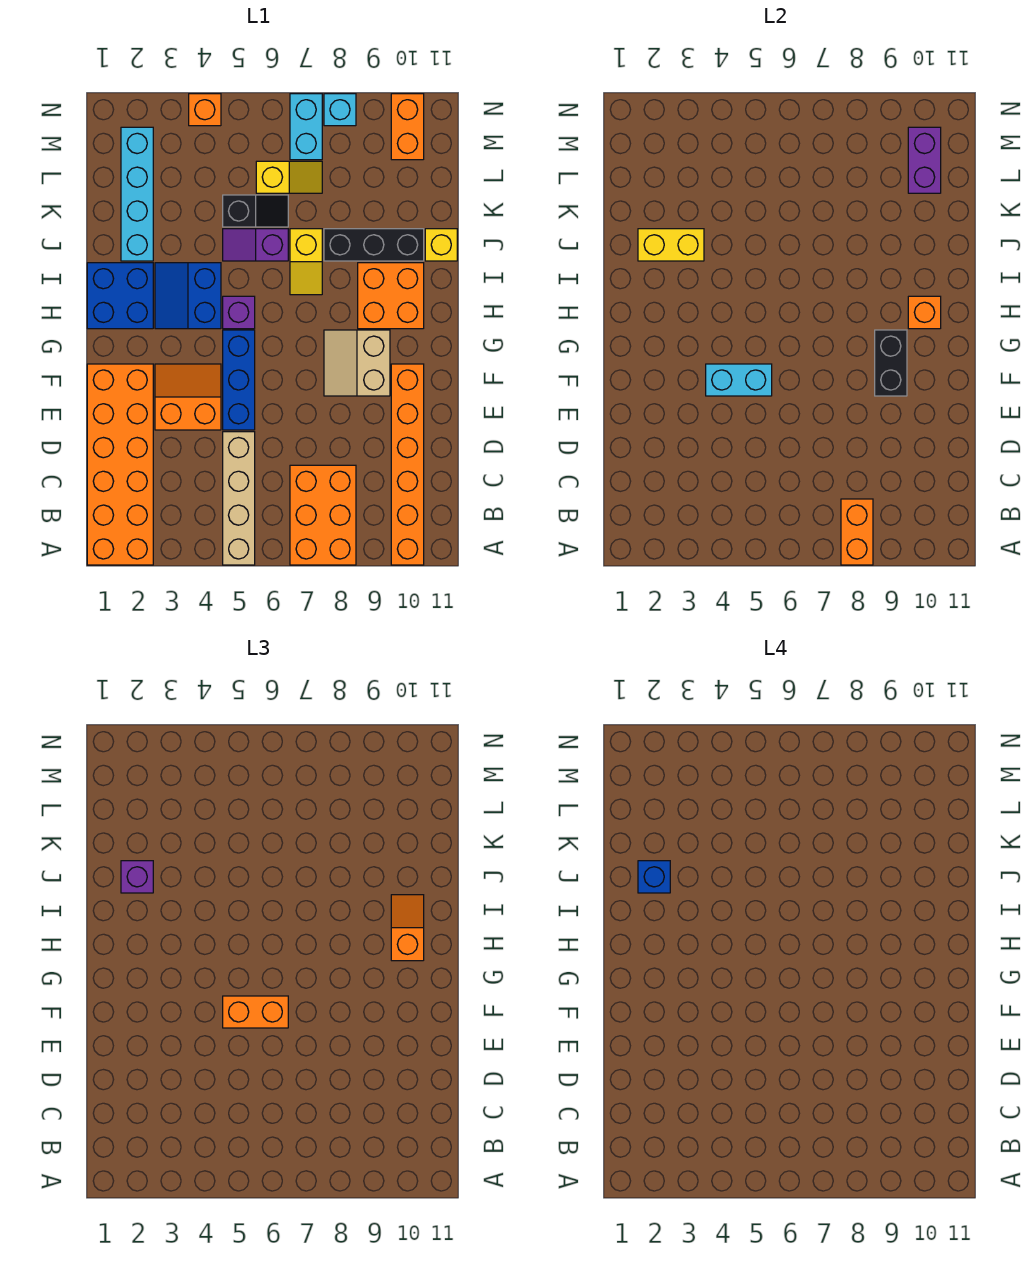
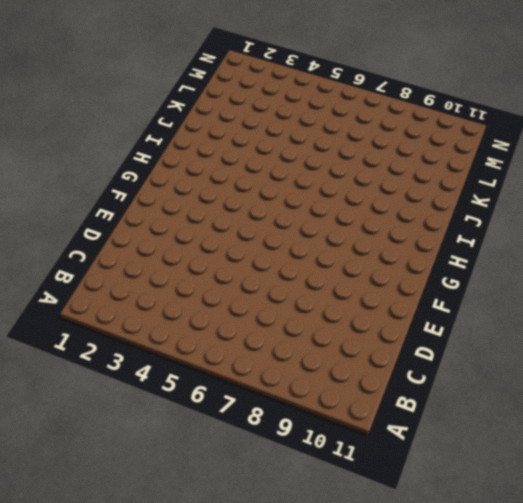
none -> orange brick A1:F2 level 1
none -> tan brick A5:D5 level 1
none -> orange brick A7:C8 level 1
none -> orange brick A10:F10 level 1

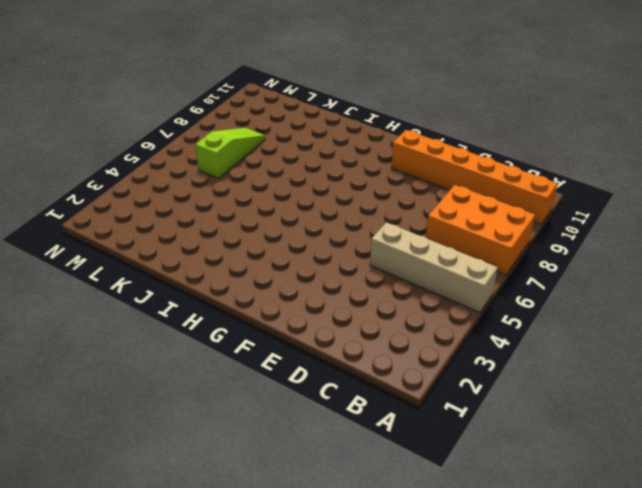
lime slope L6:L8 level 1 top 6 -> yellow slope L6:L7 level 1 top 6
none -> orange brick A1:F2 level 1
none -> orange slope E3:F4 level 1 top E
none -> blue brick E5:G5 level 1
none -> tan slope F8:G9 level 1 top 9

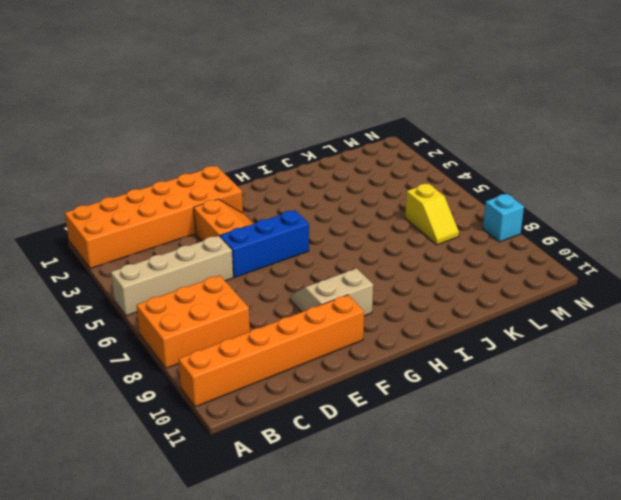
none -> blue brick H1:I2 level 1
none -> blue slope H3:I4 level 1 top 4
none -> purple brick H5 level 1
none -> orange brick H9:I10 level 1

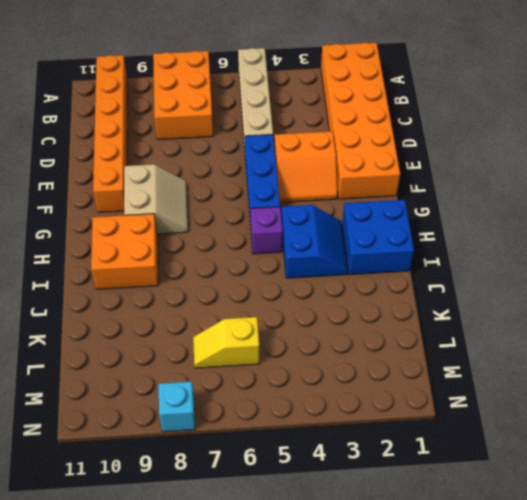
none -> yellow slope I7:J7 level 1 top J
none -> cyan brick J2:M2 level 1
none -> purple slope J5:J6 level 1 top 6
none -> black brick J8:J10 level 1

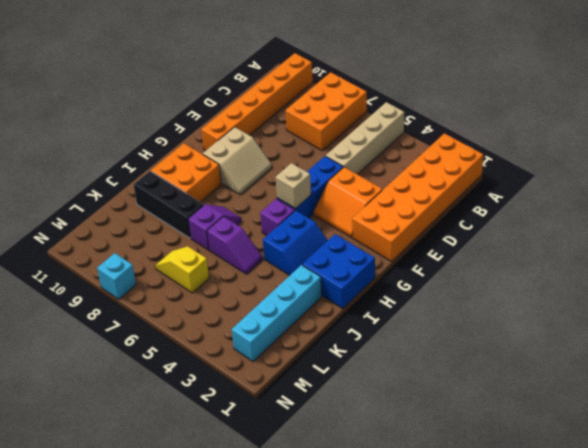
tan brick G5 level 2 -> none
purple slope I7:J7 level 1 top J -> yellow slope I7:J7 level 1 top J
none -> yellow brick J11 level 1
none -> black slope K5:K6 level 1 top 5
none -> cyan brick M7:N7 level 1
none -> orange brick M10:N10 level 1

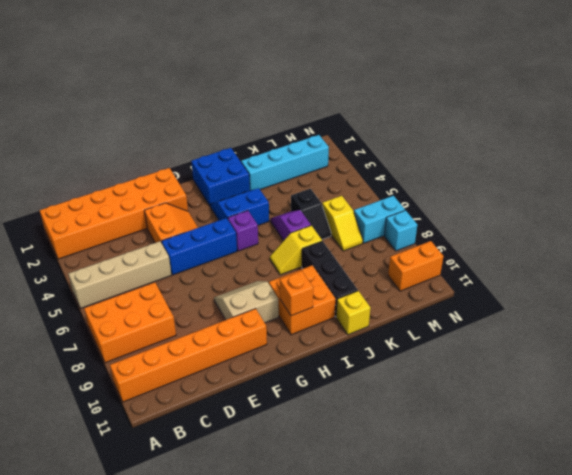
none -> orange brick N4 level 1
none -> orange brick A8:B8 level 2
none -> cyan brick F4:F5 level 2
none -> black brick F9:G9 level 2

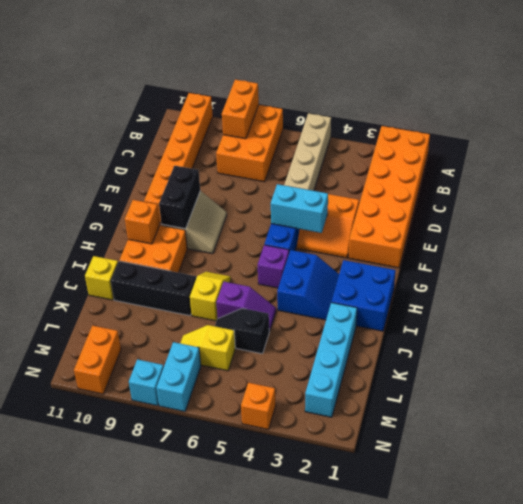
none -> yellow brick J2:J3 level 2
none -> purple brick L10:M10 level 2
none -> orange brick F5:F6 level 3
none -> orange slope H10:I10 level 3 top H

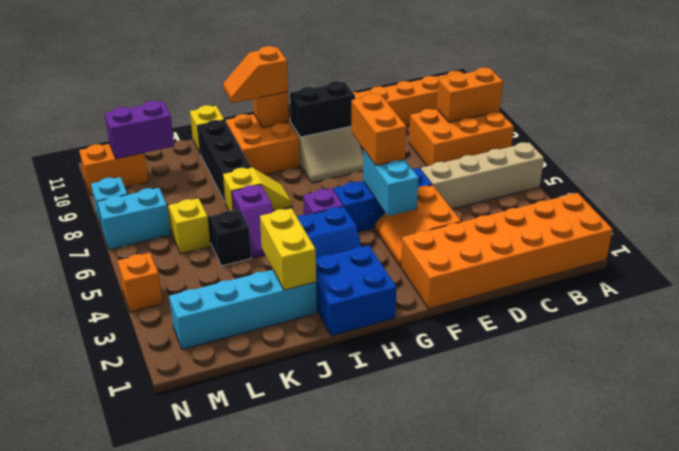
none -> purple brick J2 level 3
none -> blue brick J2 level 4

